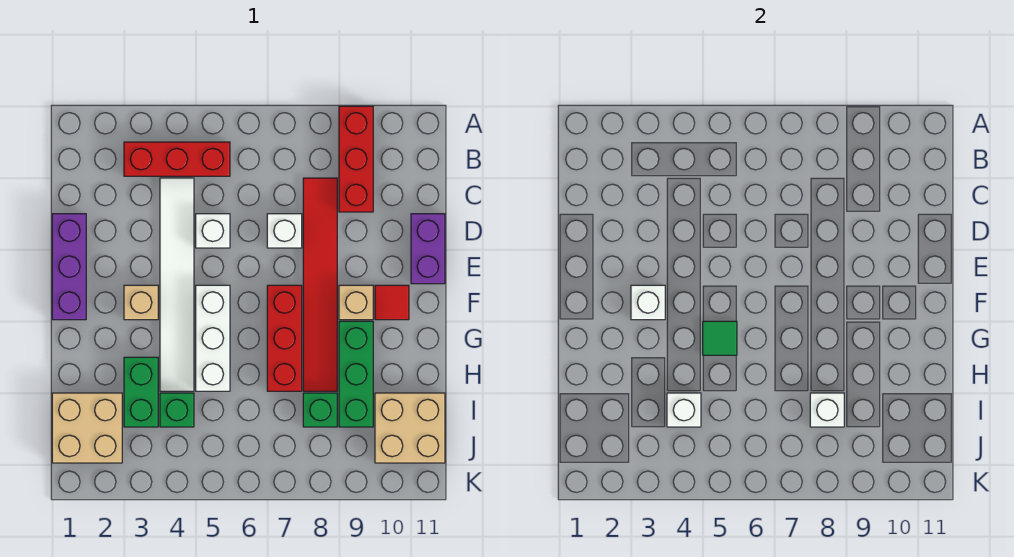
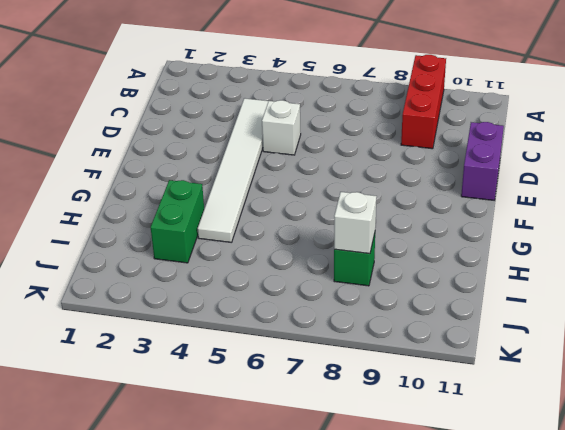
none -> red brick B3:B5 level 1
none -> red tile C8:H8 level 1
none -> purple brick D1:F1 level 1

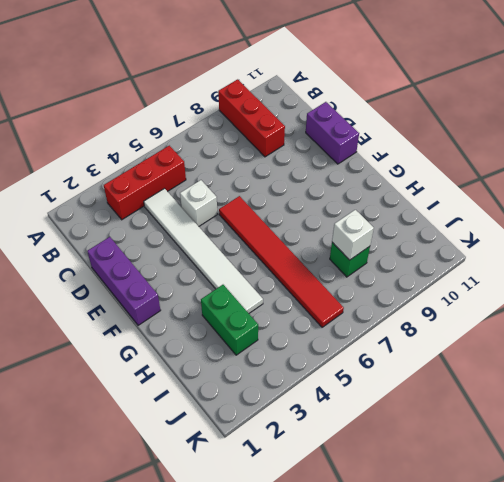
red tile E6:J6 level 1 -> red tile C8:H8 level 1
none -> white brick D7 level 1
none -> tan brick F3 level 1
none -> white brick F5:H5 level 1

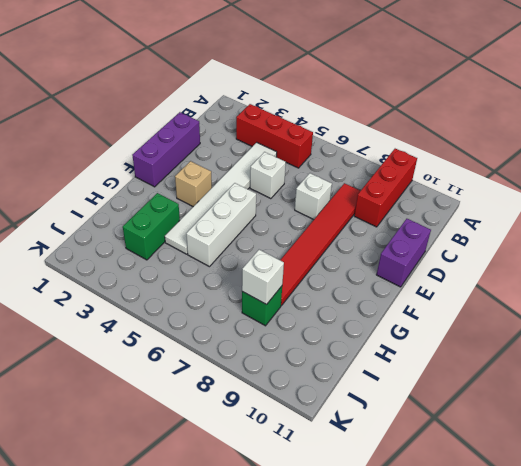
none -> red brick F7:H7 level 1
none -> tan brick F9 level 1
none -> red tile F10 level 1

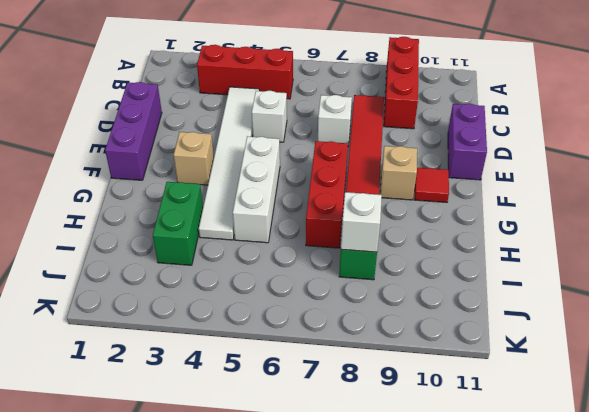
none -> green brick G9:I9 level 1
none -> tan brick I1:J2 level 1
none -> green brick I4 level 1

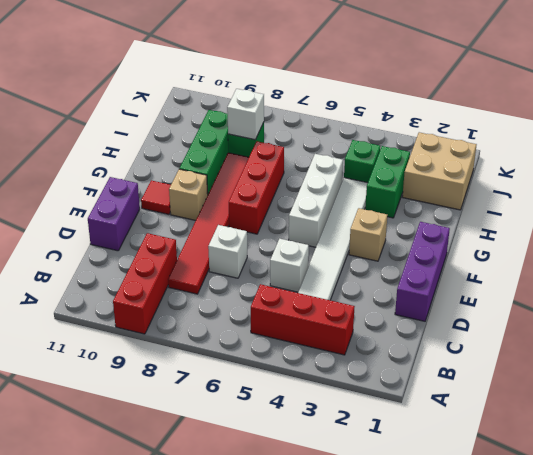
none -> tan brick I10:J11 level 1
none -> white brick F3 level 2
none -> green tile G5 level 2

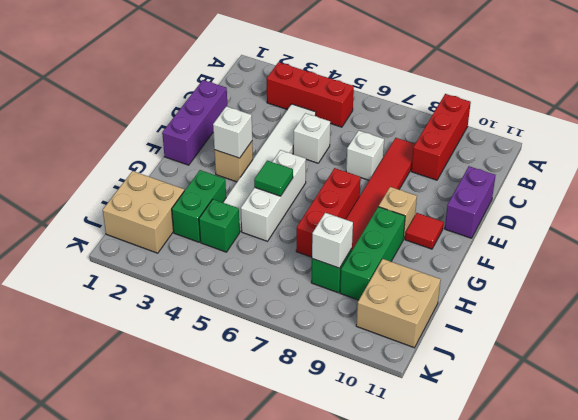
none -> white brick I4 level 2

